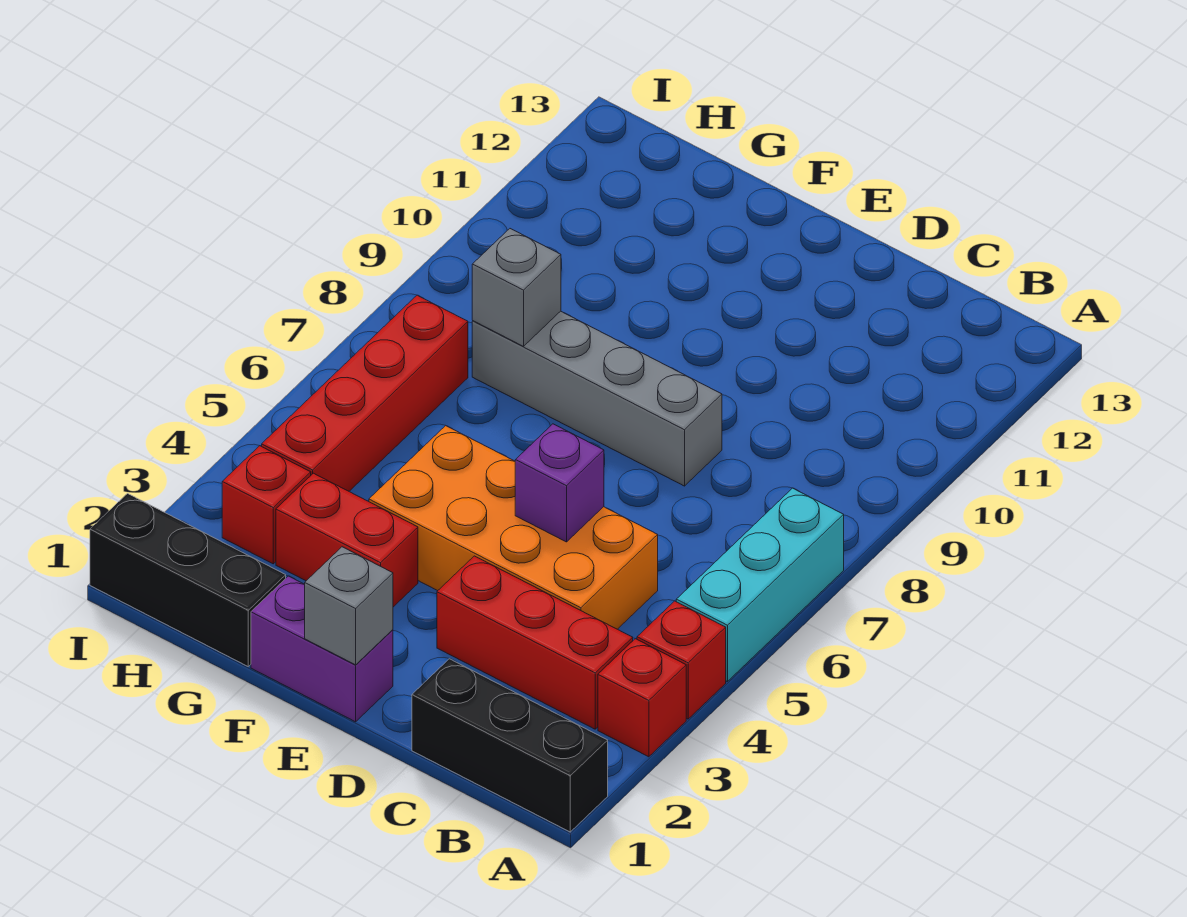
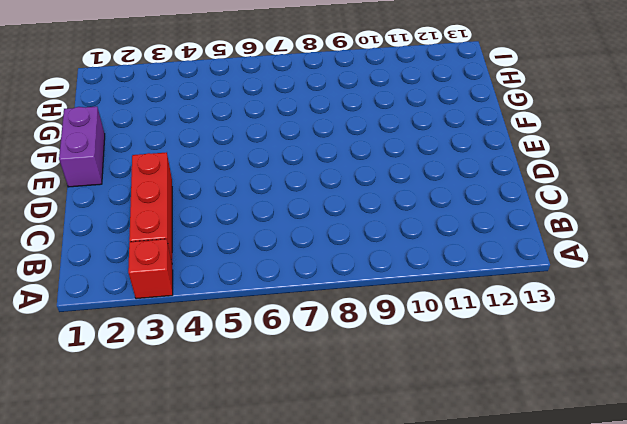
none -> black brick A1:C1 level 1
none -> red brick A4 level 1
none -> cyan brick A5:A7 level 1

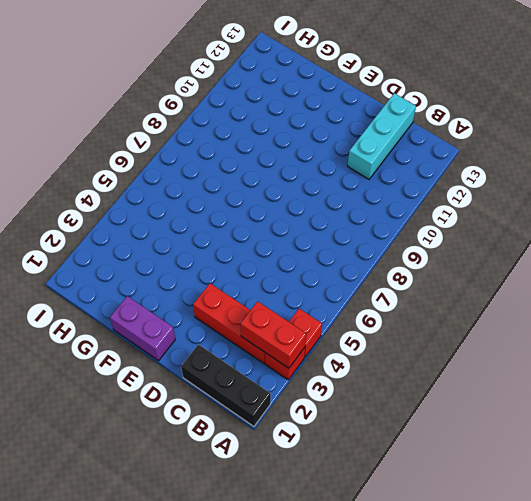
red brick A3:B3 level 2 -> red brick F3:G3 level 1
cyan brick C11:C13 level 1 -> cyan brick A5:A7 level 1
none -> orange brick C4:F5 level 1
none -> grey brick D8:G8 level 1
none -> black brick G1:I1 level 1

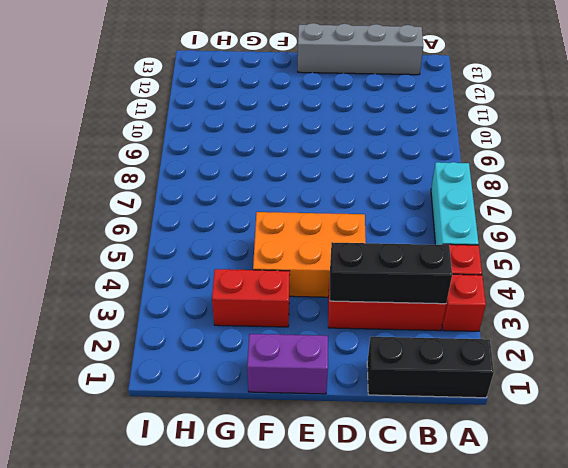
black brick B3:D3 level 2 -> black brick G1:I1 level 1
grey brick B13:E13 level 1 -> grey brick D8:G8 level 1
orange brick D4:F5 level 1 -> orange brick C4:F5 level 1
none -> red brick H3 level 1
none -> red brick H4:H7 level 1
none -> purple brick D5 level 2

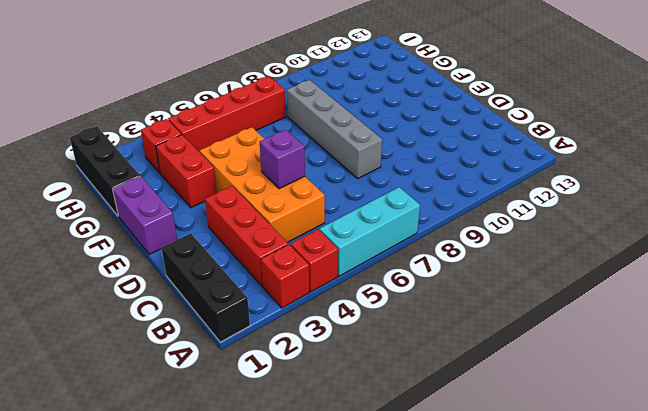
none -> grey brick E1 level 2
none -> grey brick G8 level 2

